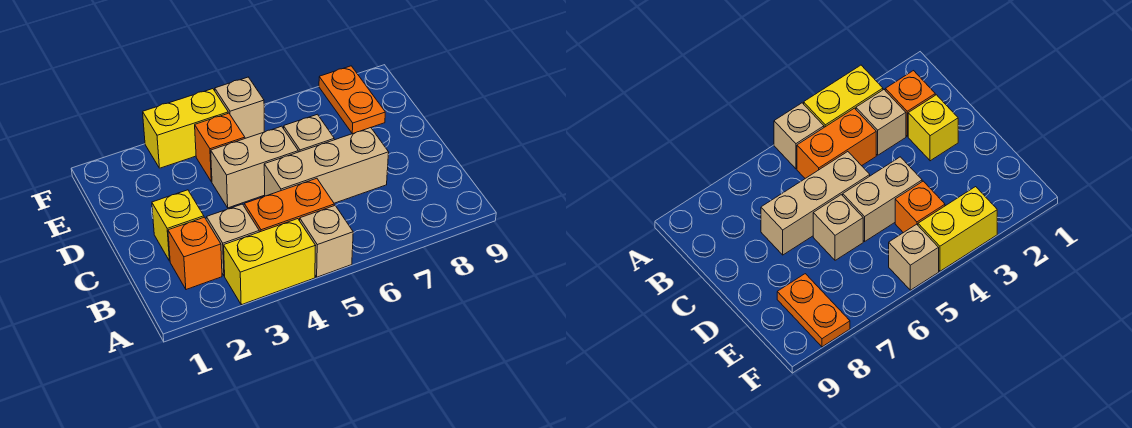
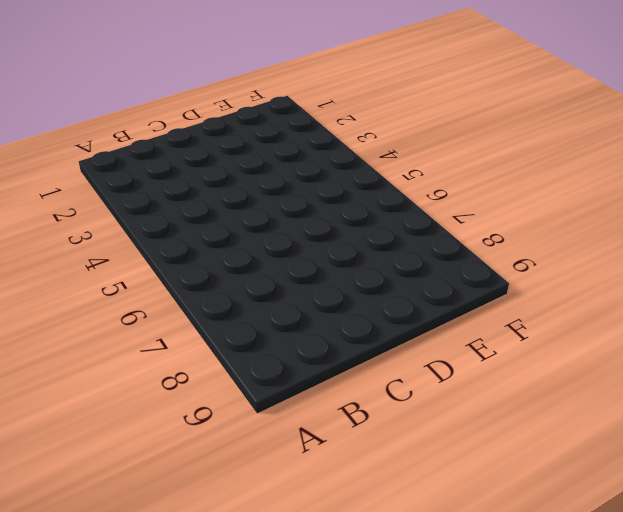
none -> yellow brick A3:A4 level 1
none -> tan brick A5 level 1
none -> orange brick B2 level 1

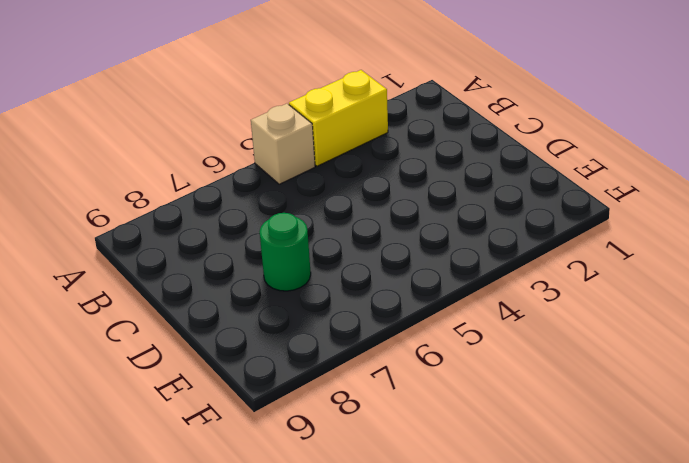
green round brick D7 level 1 -> none
none -> orange brick B2 level 1
none -> tan brick B3 level 1
none -> orange brick B4:B5 level 1

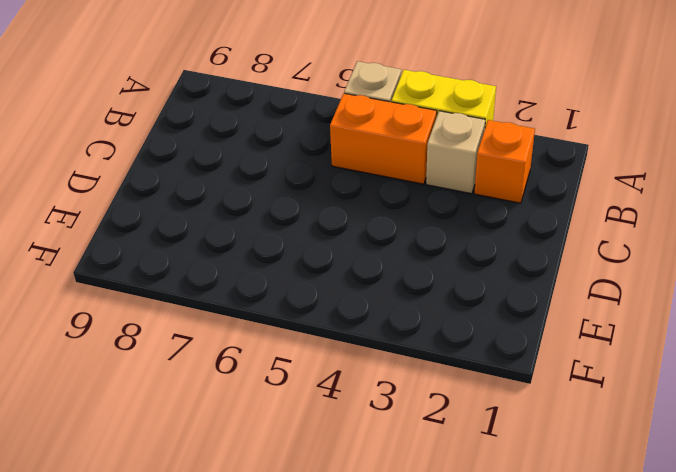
none -> yellow brick C2 level 1
none -> tan brick C5:C7 level 1
none -> tan brick D4:D5 level 1

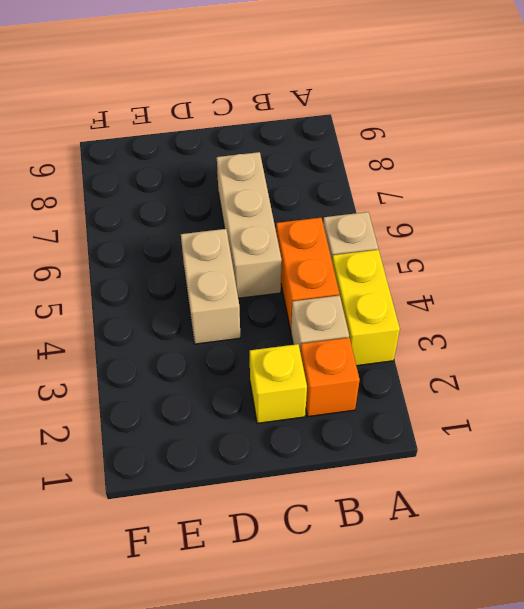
none -> tan brick D6 level 1
none -> orange brick E4 level 1
none -> orange plate E8:F8 level 1

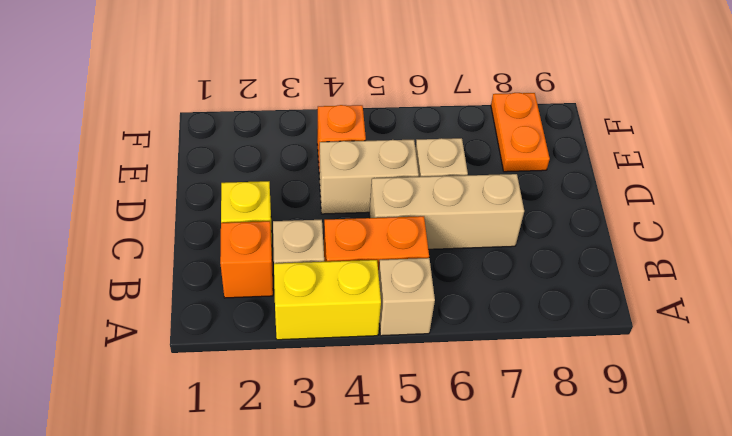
none -> yellow brick F3:F4 level 1
none -> tan brick F5 level 1

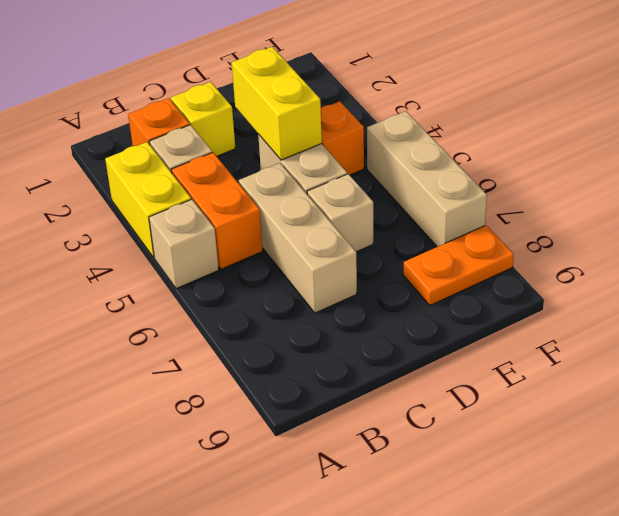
yellow brick D3:D4 level 2 -> yellow brick F3:F4 level 1
tan brick F5:F7 level 1 -> tan brick F5 level 1

